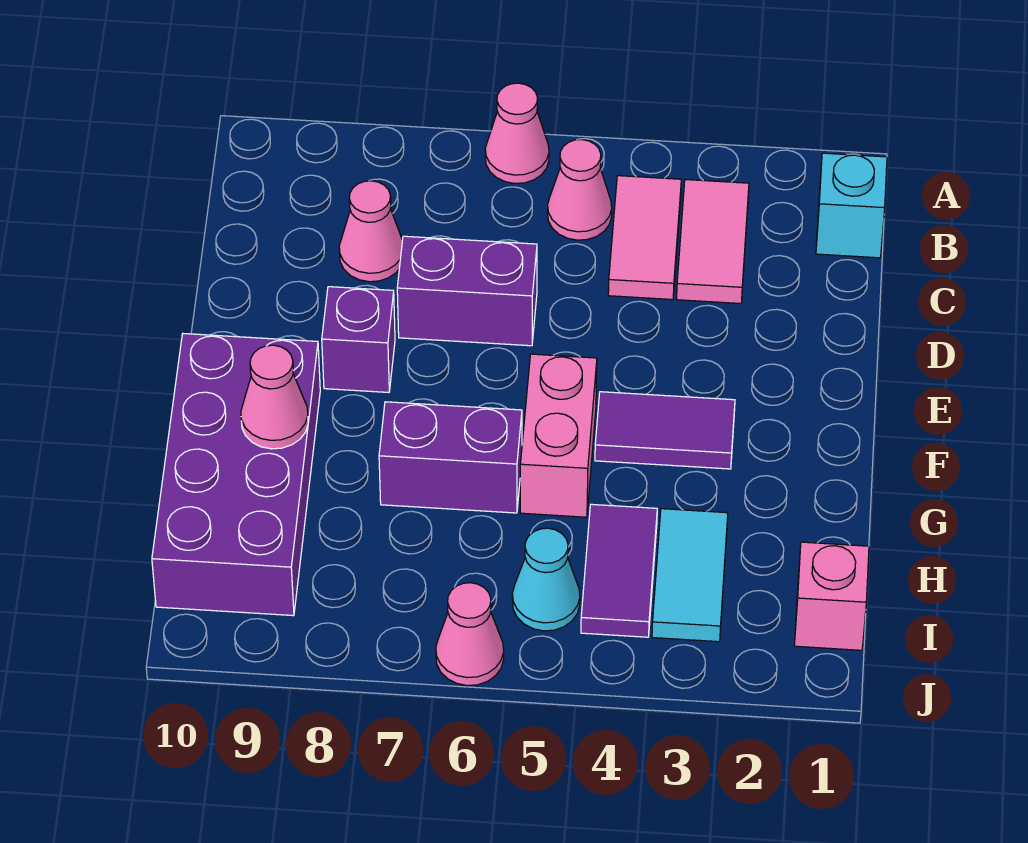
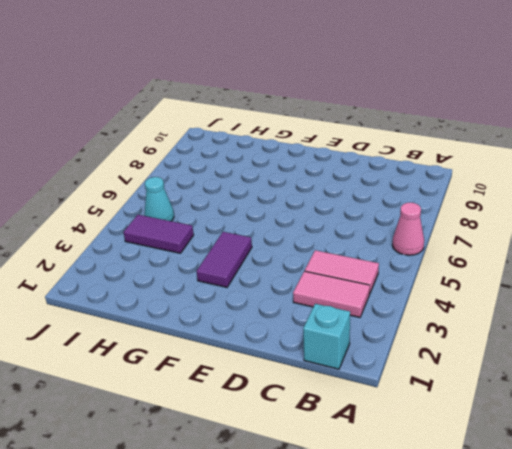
none -> pink cone B5 level 1
none -> pink cone C8 level 1
none -> purple brick D6:D7 level 1

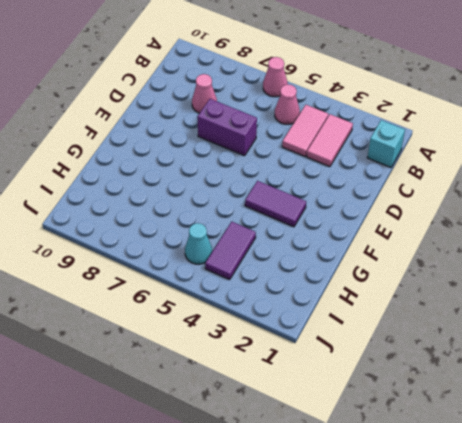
none -> purple brick E8 level 1
none -> pink brick F5:G5 level 1
none -> purple brick F9:I10 level 1

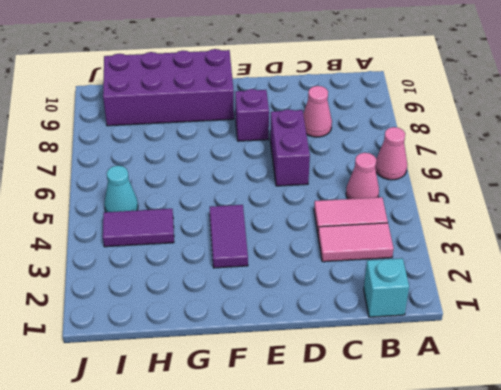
none -> pink brick F5:G5 level 1
none -> purple brick G6:G7 level 1
none -> cyan tile H3:I3 level 1

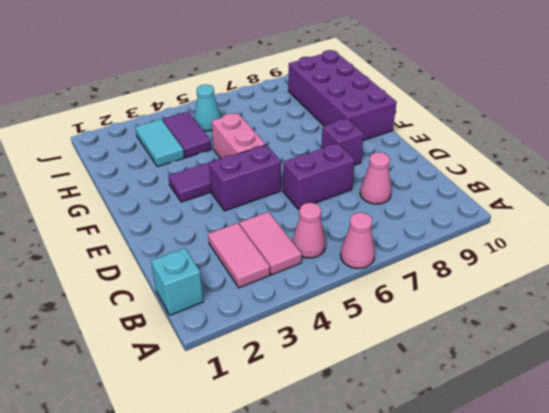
purple brick E4:E5 level 1 -> purple brick G6:G7 level 1
none -> pink brick I1 level 1
none -> pink cone J6 level 1
none -> pink cone G9 level 2

